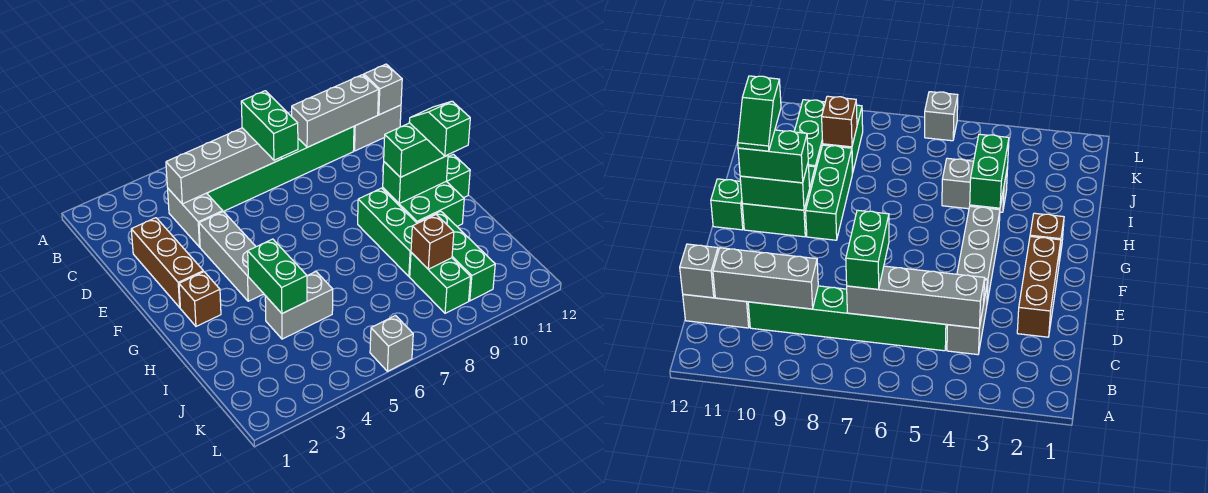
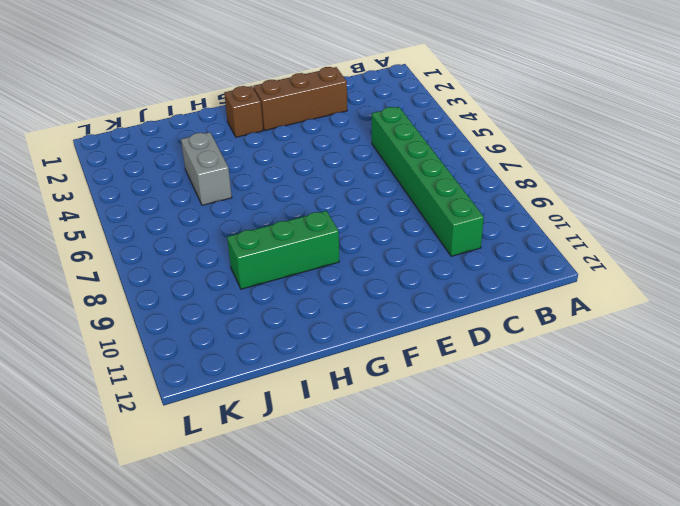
none -> grey brick C4:D4 level 1
none -> grey brick C11:C12 level 1
none -> grey brick E4:G4 level 1

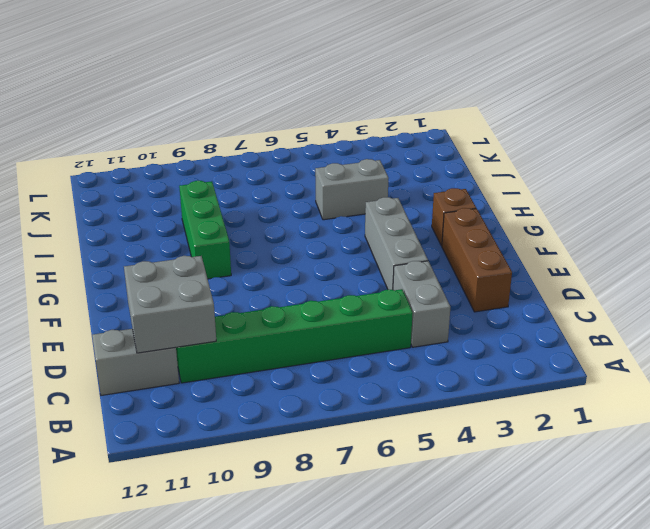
grey brick C10:D11 level 2 -> grey brick C9:C11 level 2
none -> green brick G10:H11 level 1
none -> green brick G12 level 1
none -> green brick I10:K10 level 1

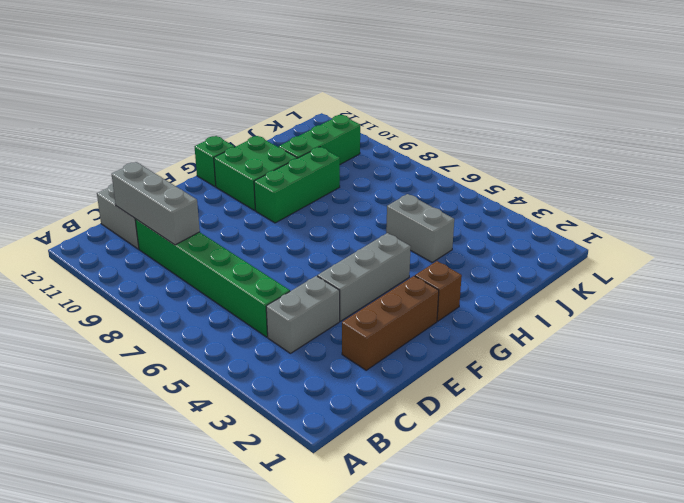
none -> green brick J9:K9 level 1
none -> grey brick L6 level 1
none -> grey brick C4:C7 level 2

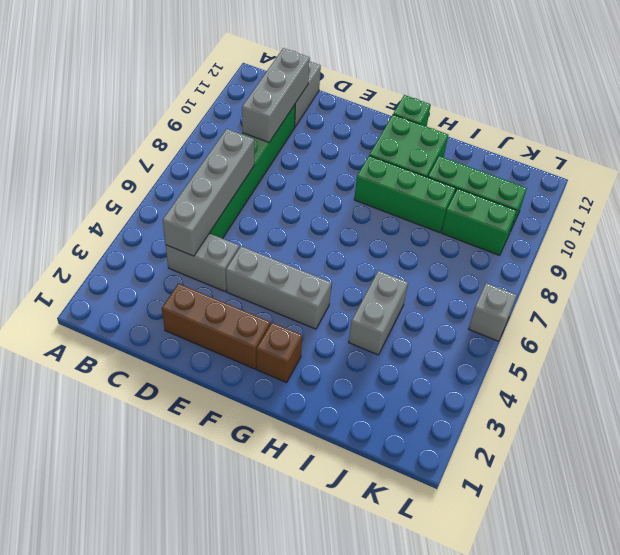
none -> grey brick C12 level 2
none -> green brick G10:G11 level 2
none -> green brick H4:I4 level 2

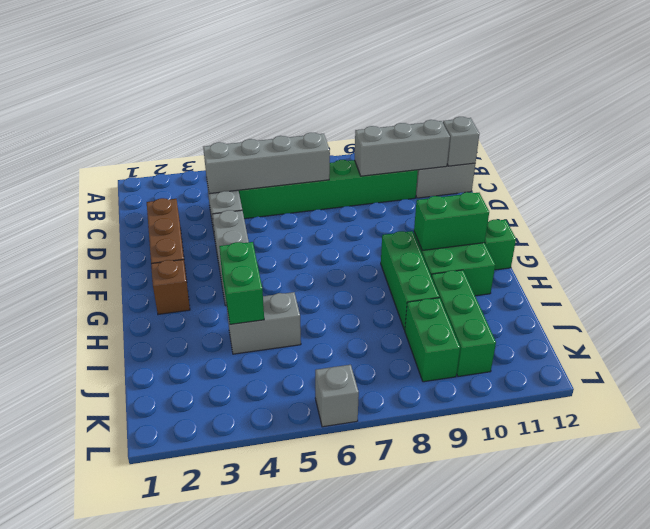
none -> brown brick J9 level 2
none -> green brick C7:D7 level 3
none -> green brick G10:G11 level 3

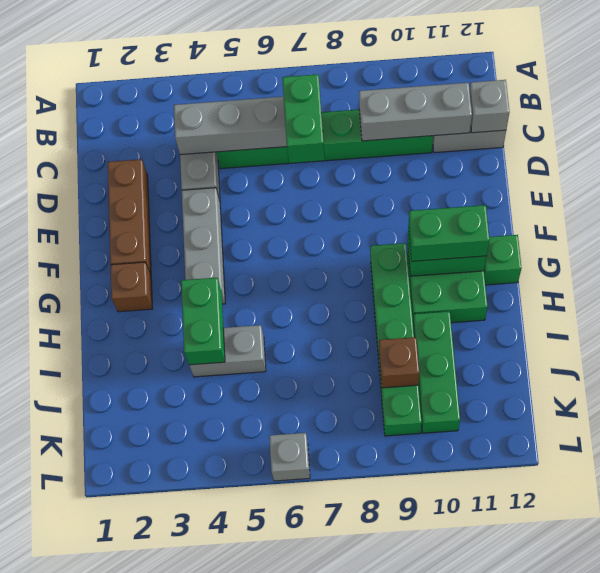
none -> green slope G11:H11 level 4 top H

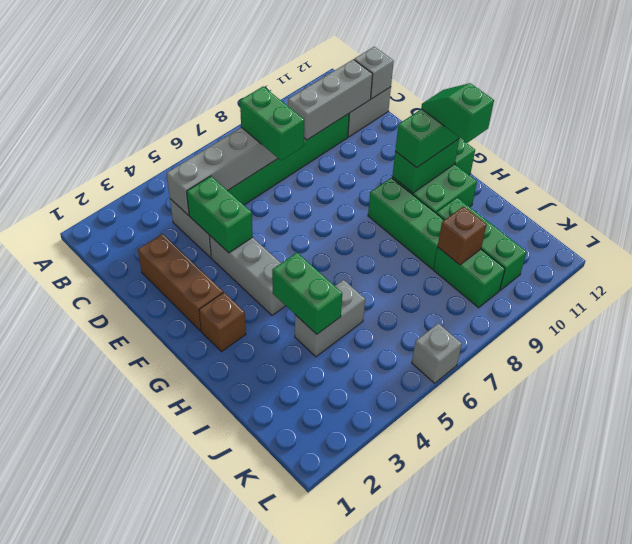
green brick D4:E4 level 2 -> none

